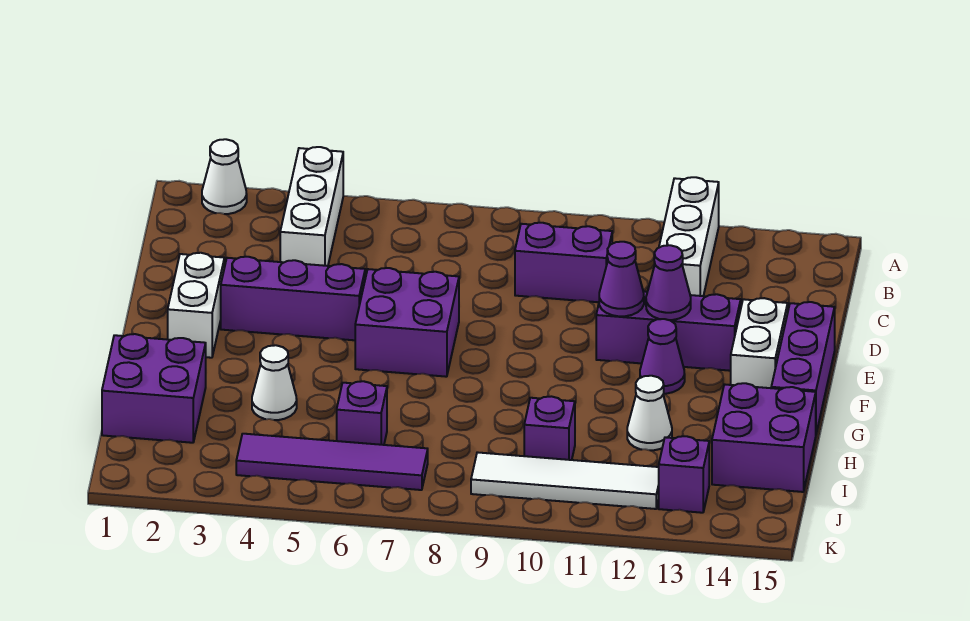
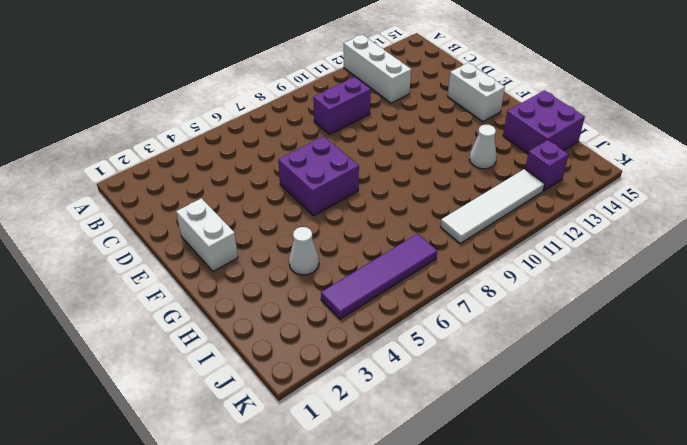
none -> white cone A2 level 1
none -> white brick A4:C4 level 1
none -> purple brick E3:E5 level 1

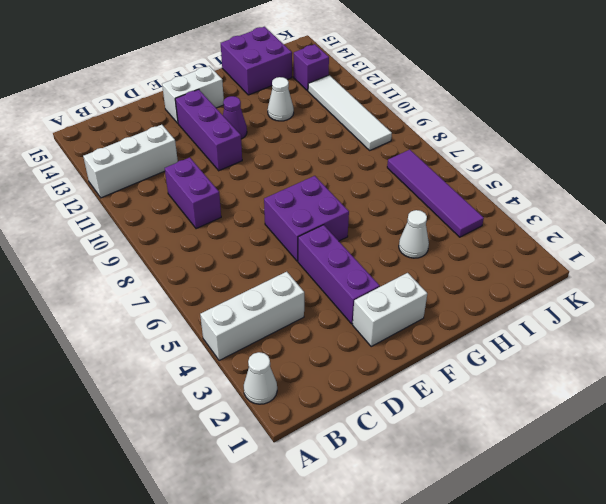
none -> purple brick E15:G15 level 1
none -> purple brick H1:I2 level 1
none -> purple brick I6 level 1

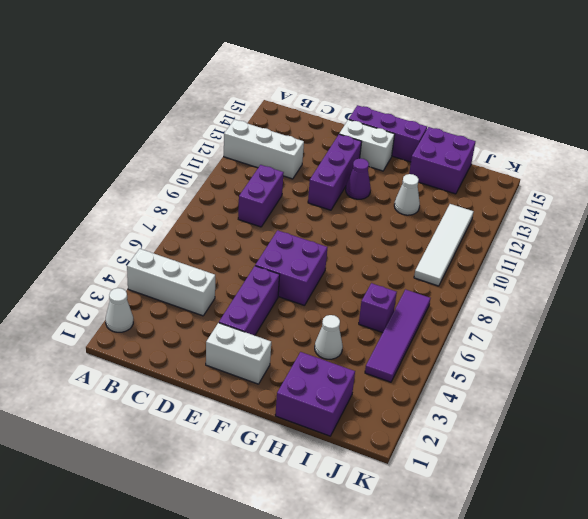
none -> purple brick I10 level 1
none -> purple brick J13 level 1
none -> purple cone E11 level 2

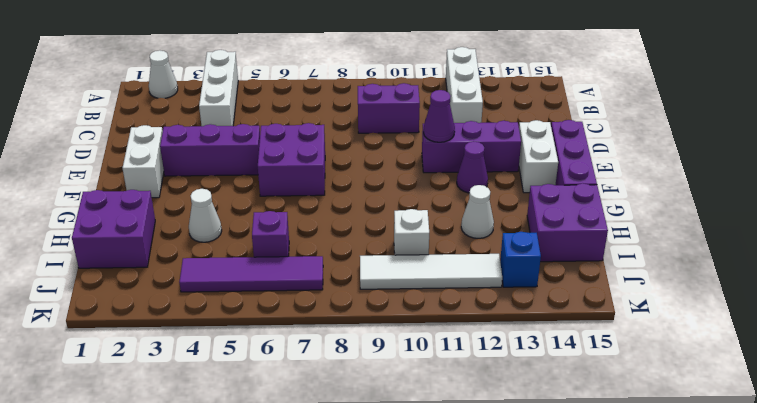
white brick I10 level 1 -> purple brick I10 level 1
blue brick J13 level 1 -> purple brick J13 level 1
none -> purple cone E12 level 2

